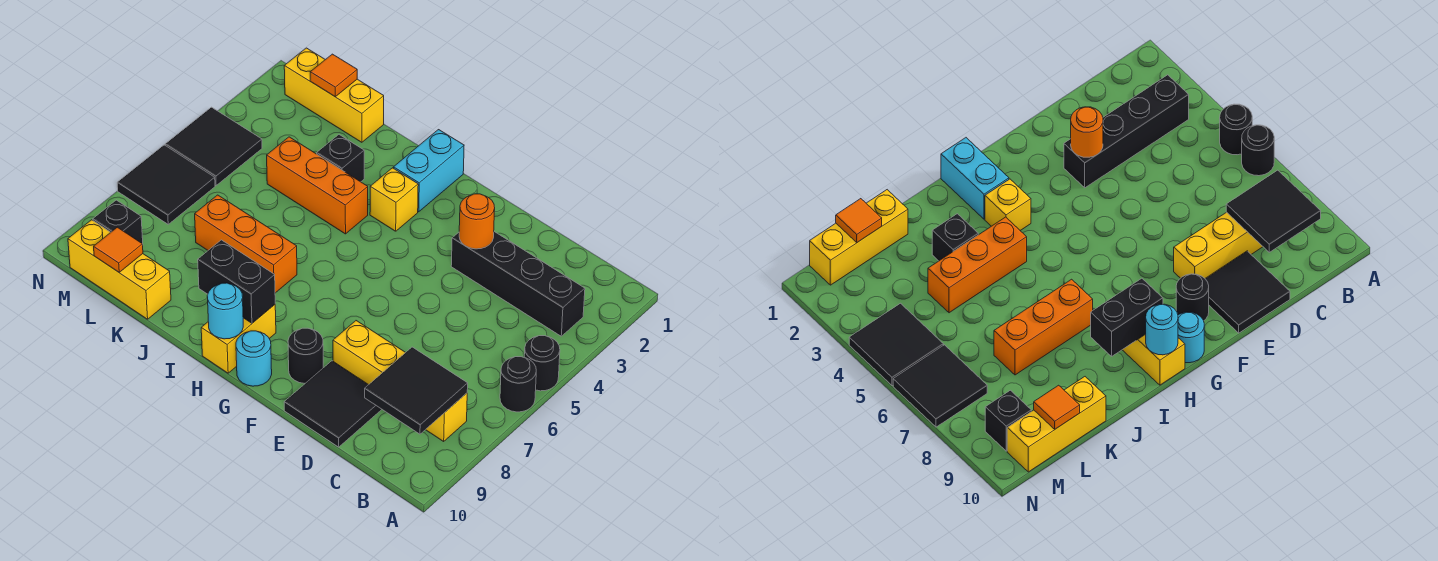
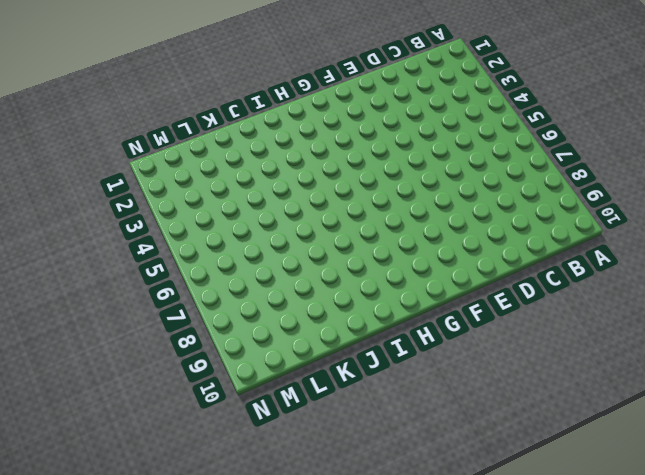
none -> black round brick A5 level 1
none -> black round brick A6 level 1
none -> black brick B3:E3 level 1

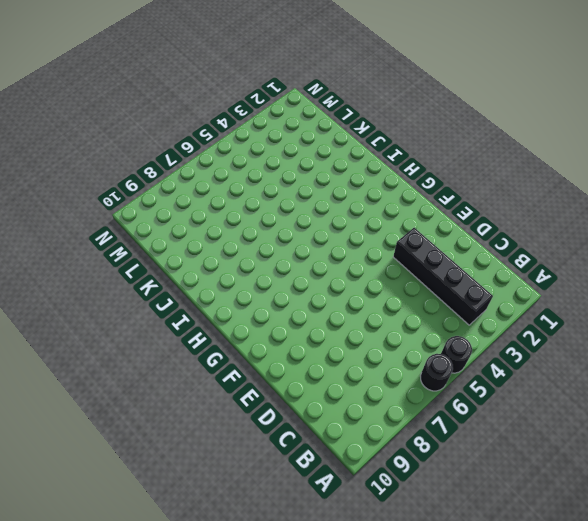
none -> yellow brick B8:E8 level 1
none -> black tile D9:E10 level 1
none -> black round brick F9 level 1

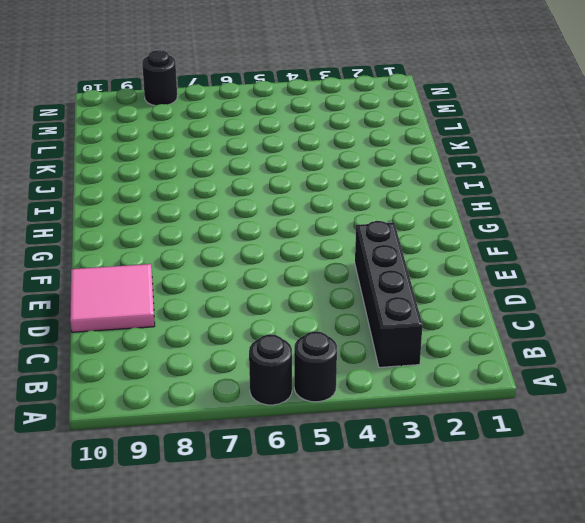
pink tile D9:E10 level 1 -> black tile D9:E10 level 1
black round brick N8 level 1 -> black round brick F9 level 1
none -> yellow brick B8:E8 level 1
none -> cyan round brick G10 level 1
none -> cyan brick H1:H2 level 1

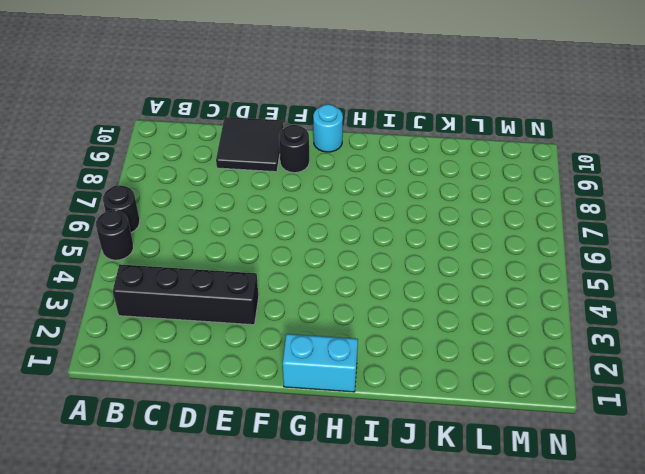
cyan brick G1:H1 level 1 -> cyan brick H1:H2 level 1
none -> yellow brick B8:E8 level 1
none -> yellow brick H3 level 1
none -> yellow brick H9:H10 level 1

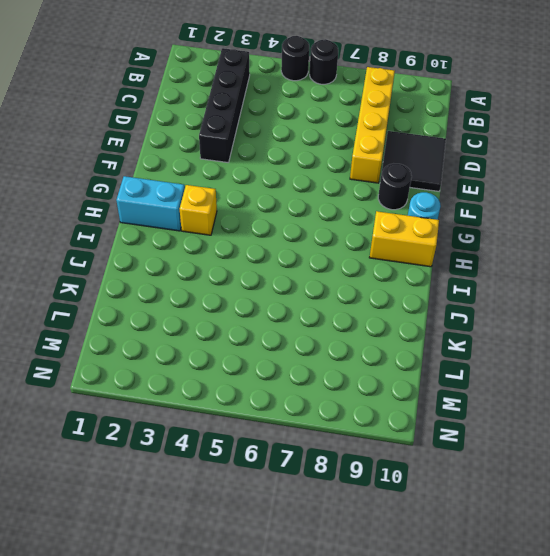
none -> orange brick I4:K4 level 1
none -> orange brick I7:K7 level 1
none -> black brick J3 level 1

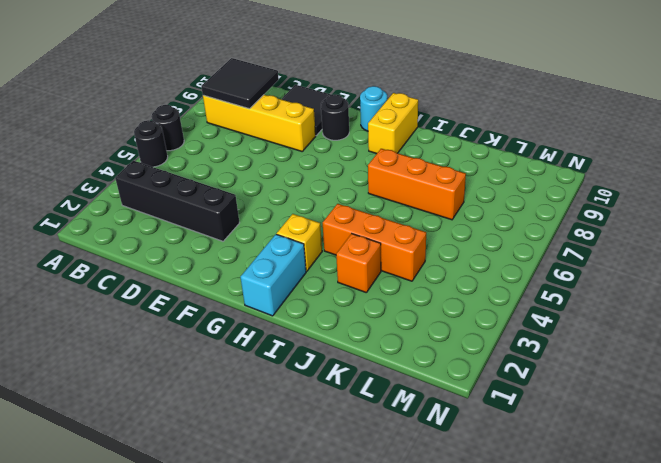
orange brick J3 level 1 -> black brick J3 level 1
none -> yellow brick K1:M1 level 1
none -> yellow brick K10:M10 level 1
none -> black tile M4:N5 level 1

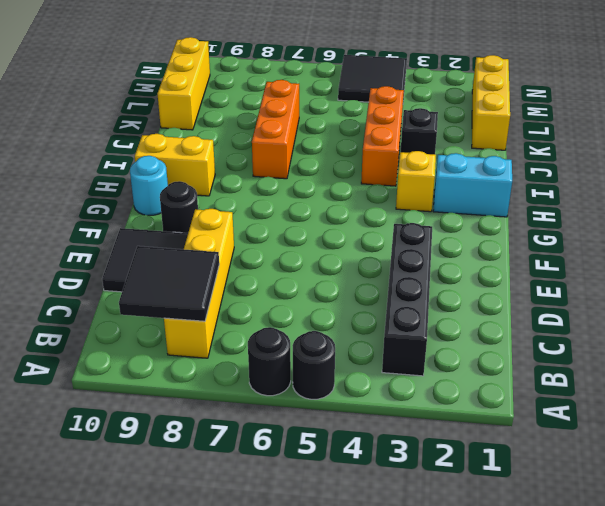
none -> black tile M6:N7 level 1
none -> black brick M9 level 1
none -> orange round brick E3 level 2

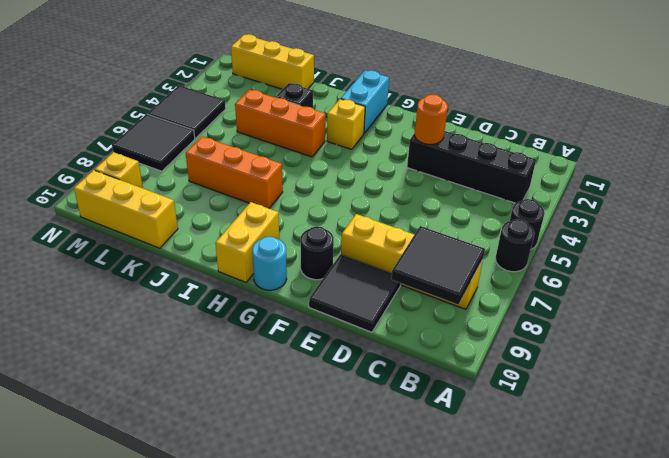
yellow brick M9 level 1 -> black brick M9 level 1
none -> black brick H9:I9 level 2
none -> cyan round brick H10 level 2
none -> orange tile L1 level 2

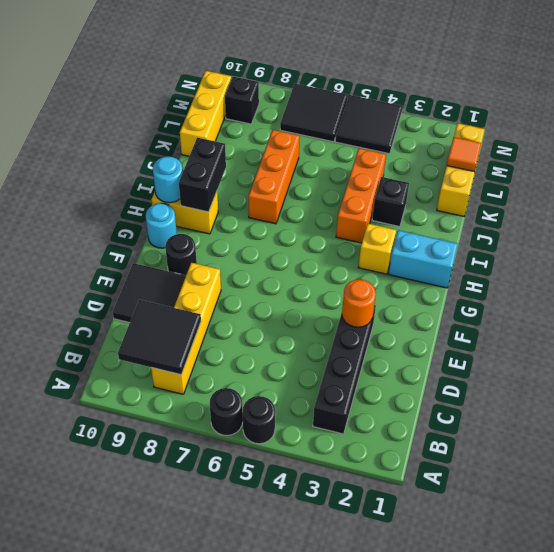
none -> orange tile L10 level 2

